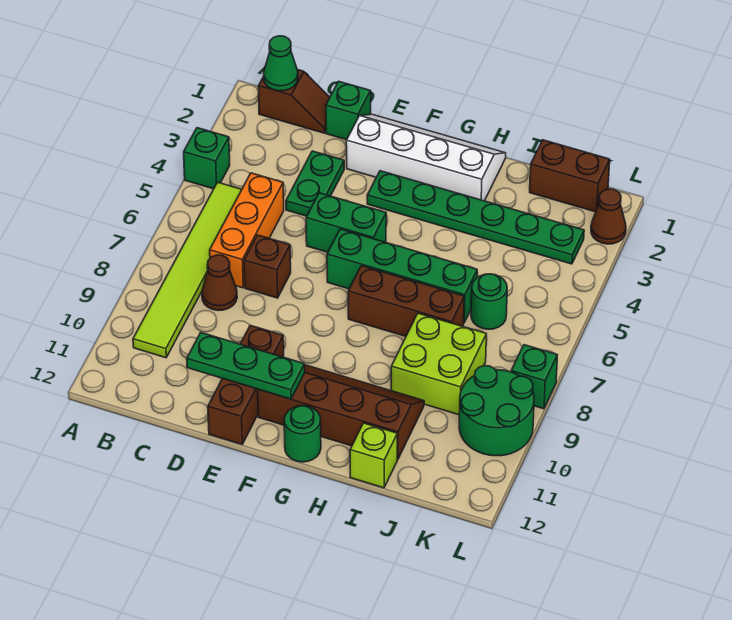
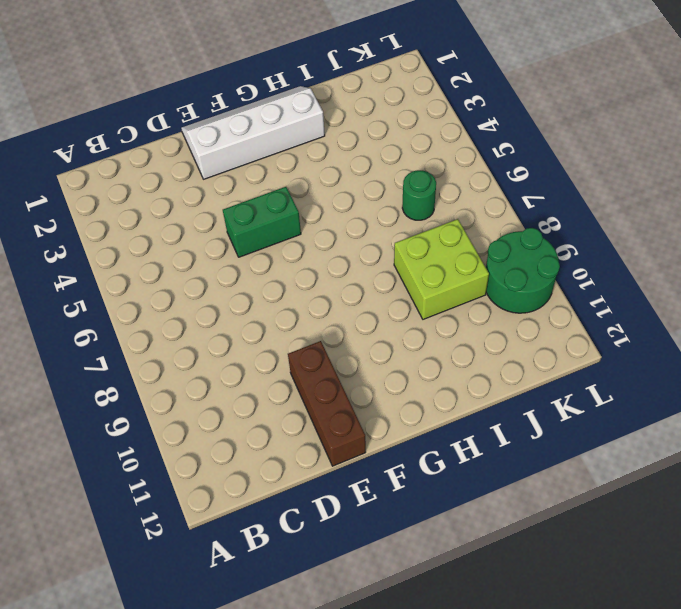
none -> green brick A4 level 1
none -> brown slope B1:C1 level 1 top B
none -> lime tile B5:B10 level 1

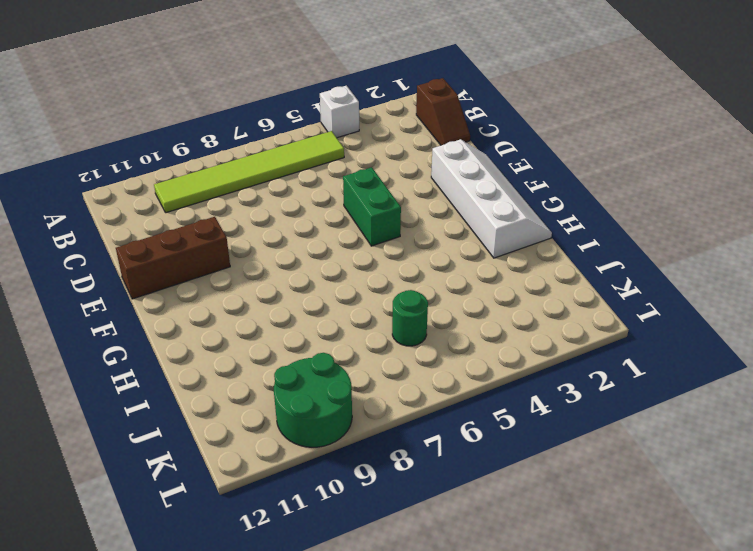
white brick A4 level 1 -> green brick A4 level 1
none -> orange brick C5:C7 level 1
none -> brown cone C8 level 1
none -> green brick D1 level 1

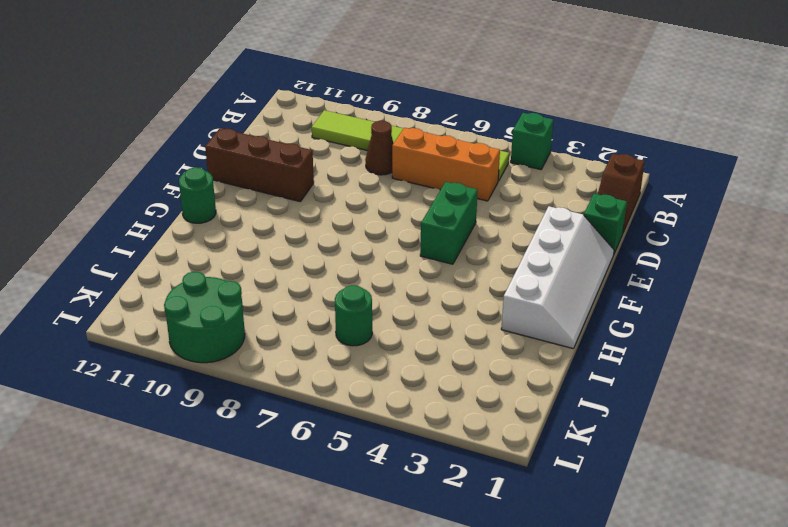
none -> green plate D3:D4 level 1
none -> brown brick D7 level 1
none -> green plate F3:K3 level 1

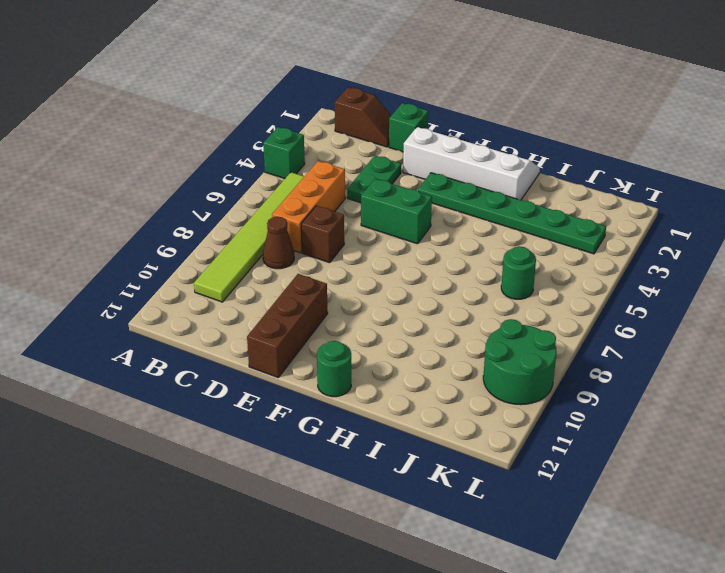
none -> green brick F6:I6 level 1
none -> brown slope F10:I11 level 1 top 11
none -> brown brick G7:I7 level 1

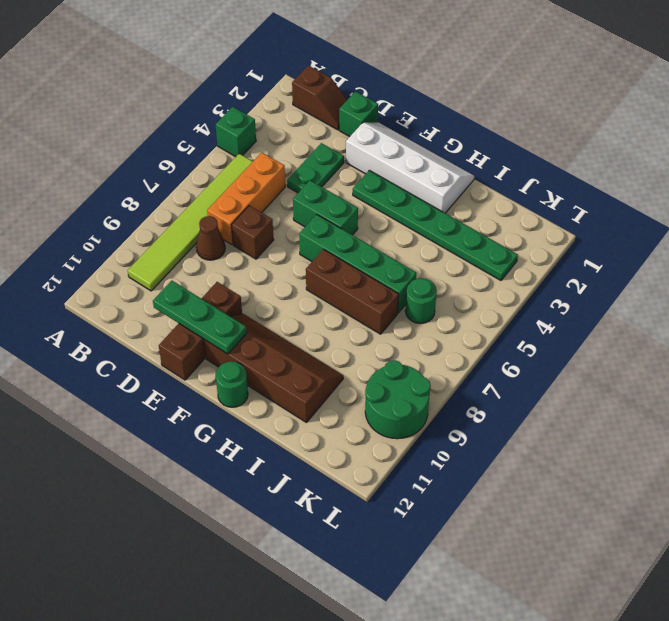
none -> lime brick I8:J9 level 1
none -> lime brick I12 level 1
none -> brown brick J1:K1 level 1

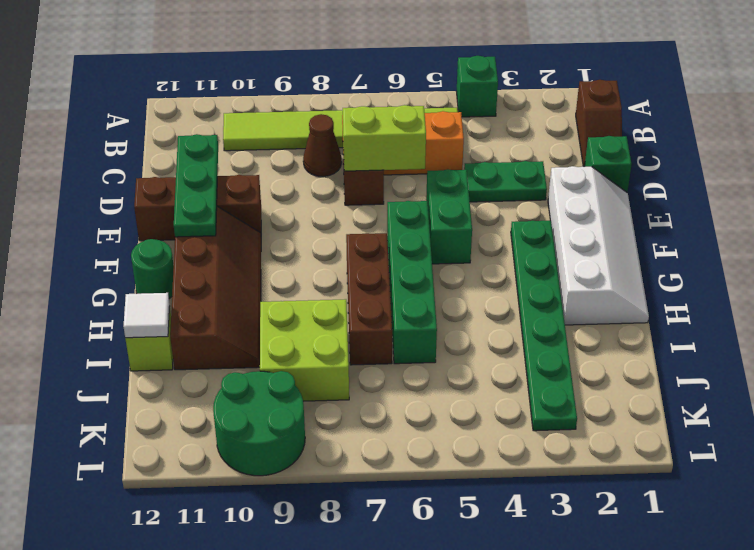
lime brick D6:D7 level 2 -> none
white tile I12 level 2 -> none
none -> brown brick J1:K1 level 1
none -> green round brick J6 level 1
none -> brown cone L2 level 1

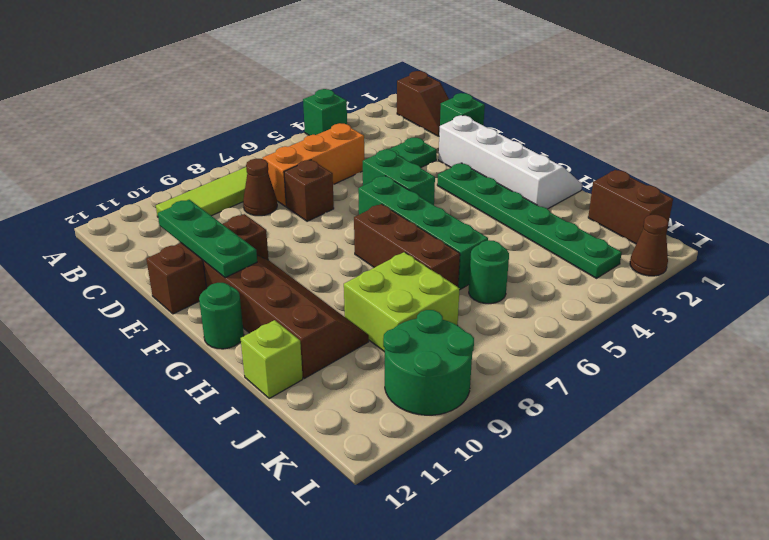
none -> green brick L8 level 1
none -> green cone B1 level 2

